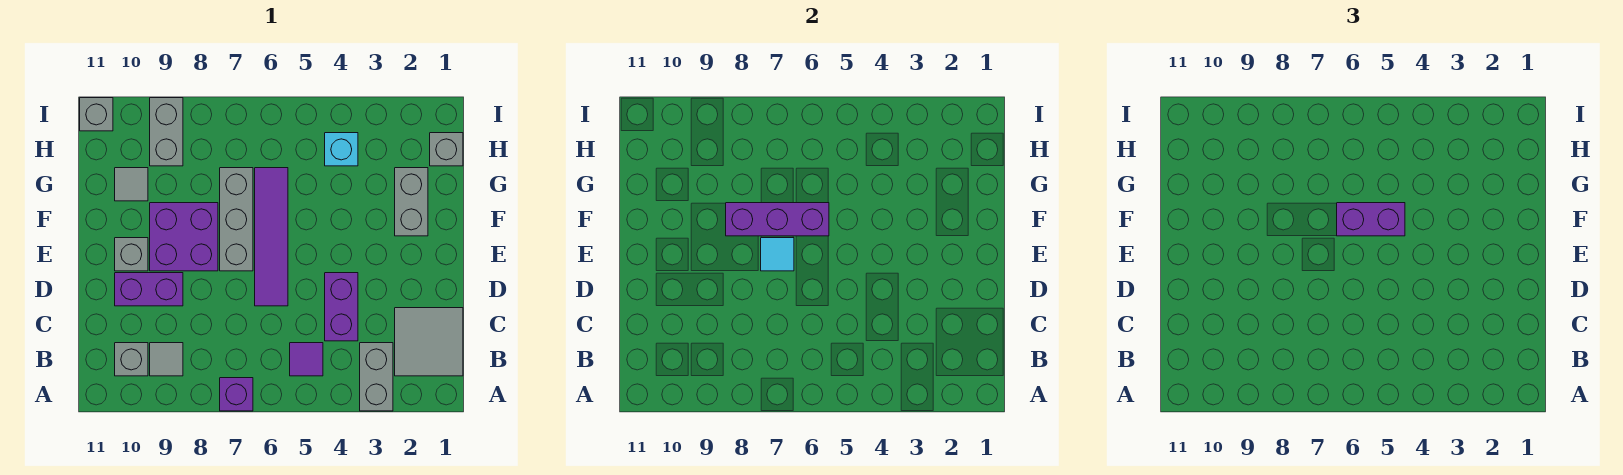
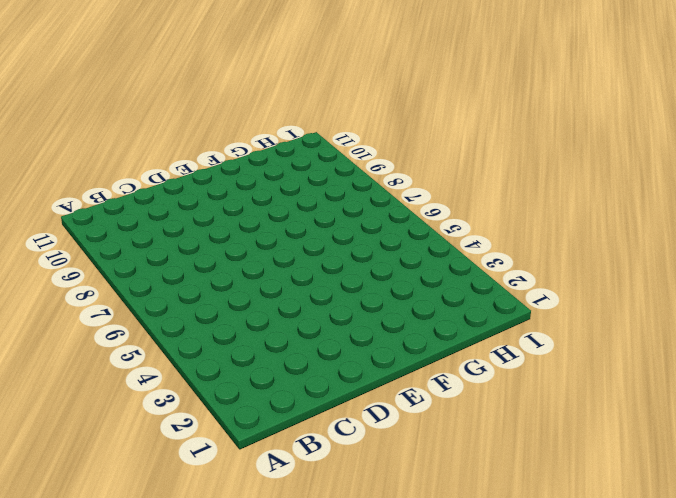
none -> grey brick A3:B3 level 1
none -> purple brick A7 level 1
none -> grey tile B1:C2 level 1

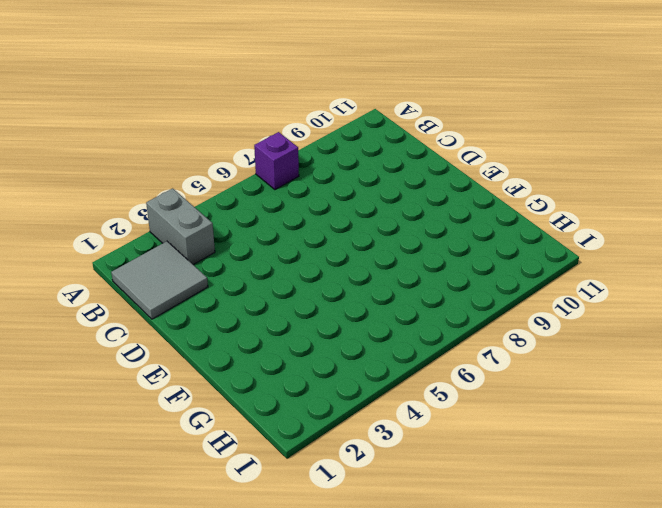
none -> purple tile B5 level 1
none -> grey tile B9 level 1
none -> grey brick B10 level 1

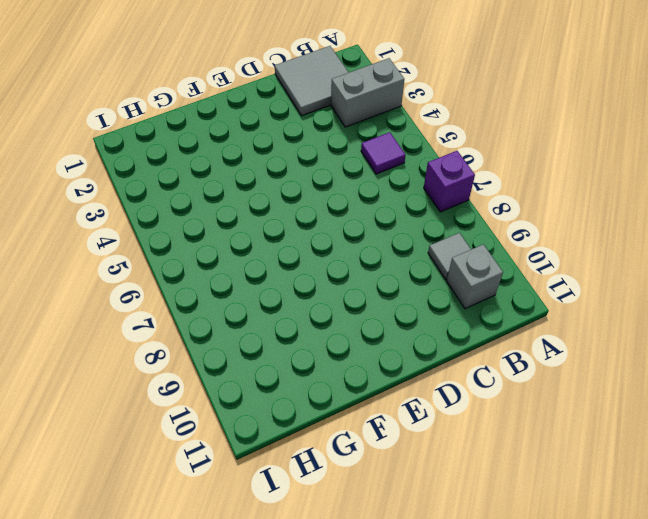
none -> purple brick C4:D4 level 1
none -> purple tile D6:G6 level 1
none -> purple brick D9:D10 level 1

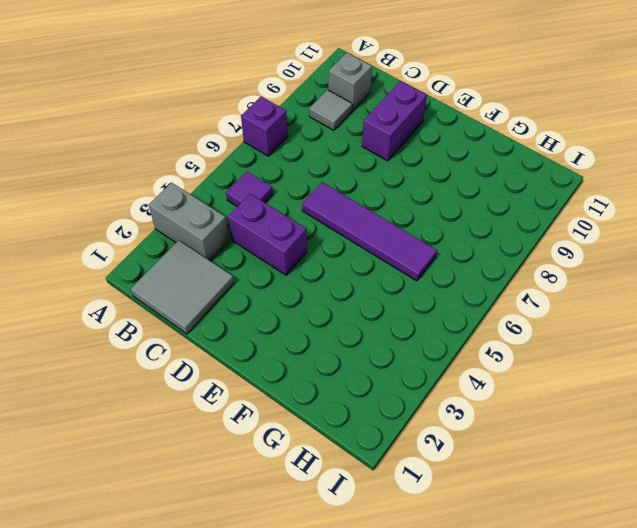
none -> grey brick E7:G7 level 1
none -> purple brick E8:F9 level 1
none -> grey brick E10 level 1

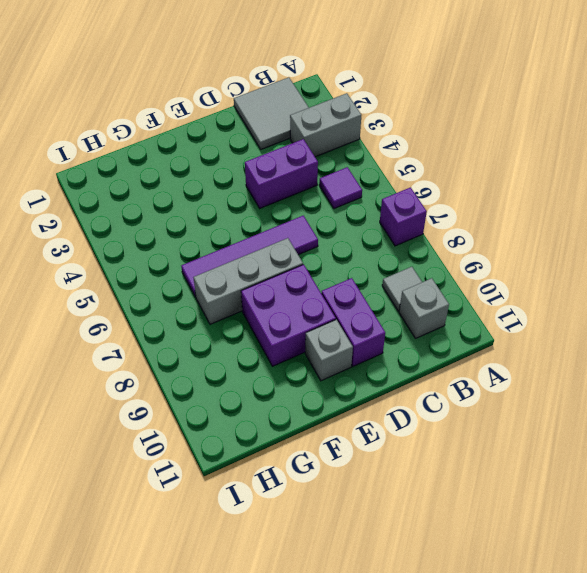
none -> grey brick F2:G2 level 1
none -> grey tile G10 level 1
none -> grey brick H1 level 1

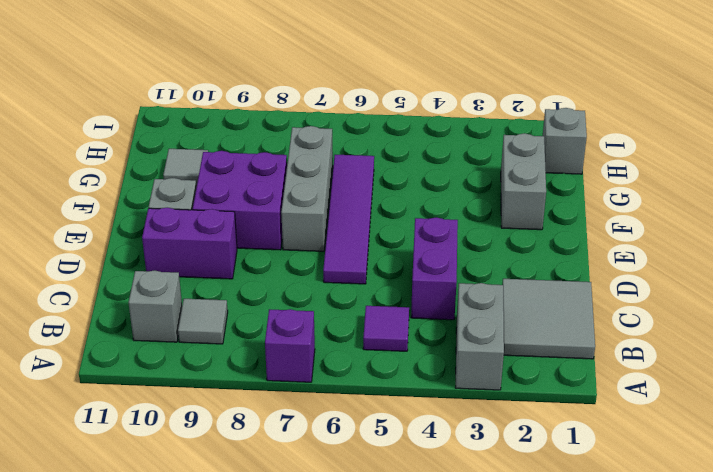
none -> cyan brick H4 level 1
none -> grey brick H9:I9 level 1
none -> grey brick I11 level 1

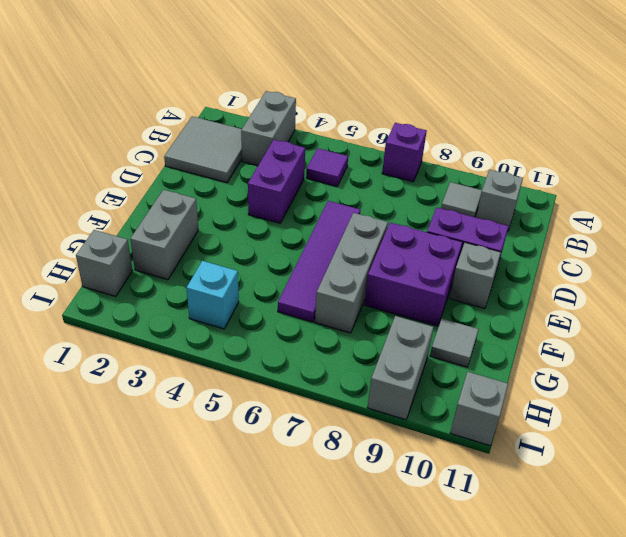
none -> cyan tile E7 level 2
none -> purple brick F6:F8 level 2
none -> purple brick F5:F6 level 3

